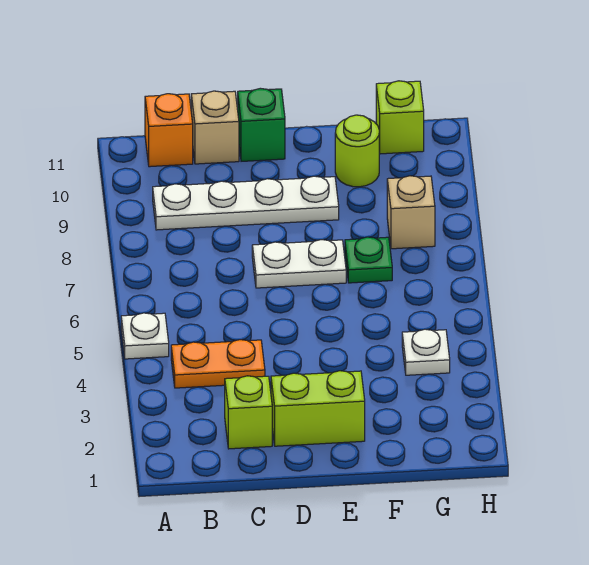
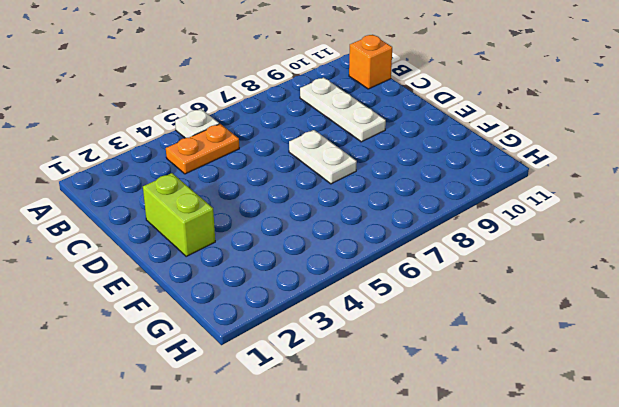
orange plate B4:B5 level 1 -> orange plate B4:C4 level 1
white plate B9:D9 level 1 -> white plate B9:E9 level 1
none -> lime brick C2 level 1
none -> tan brick C11 level 1
none -> green brick D11 level 1

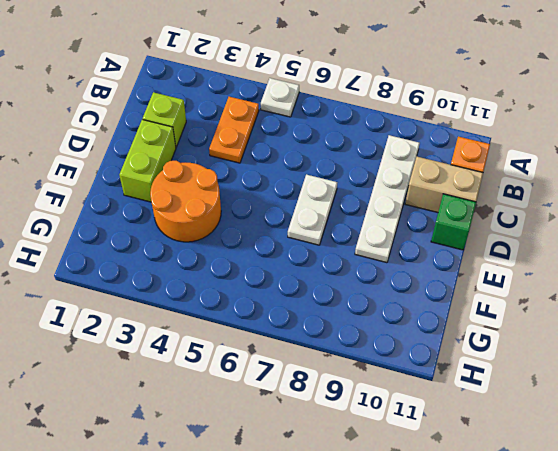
tan brick C10:C11 level 1 -> tan brick C11 level 1
orange round brick E3:F4 level 1 -> none
none -> green plate F7 level 1
none -> lime round brick F10 level 1
none -> white plate G4 level 1

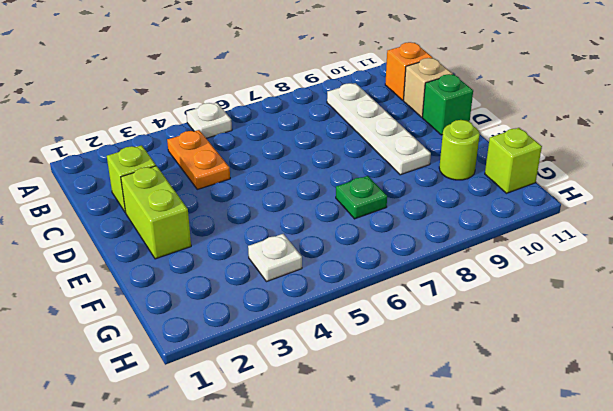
none -> white plate D7:E7 level 1
none -> tan brick G8 level 1

